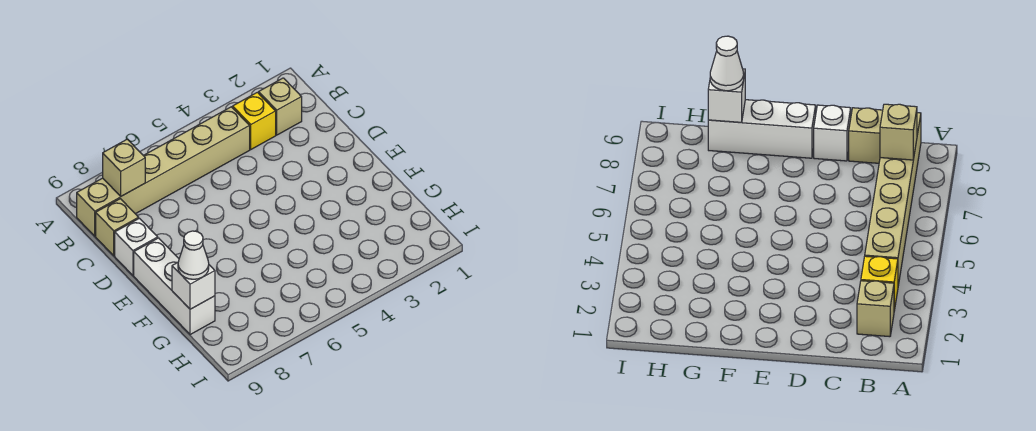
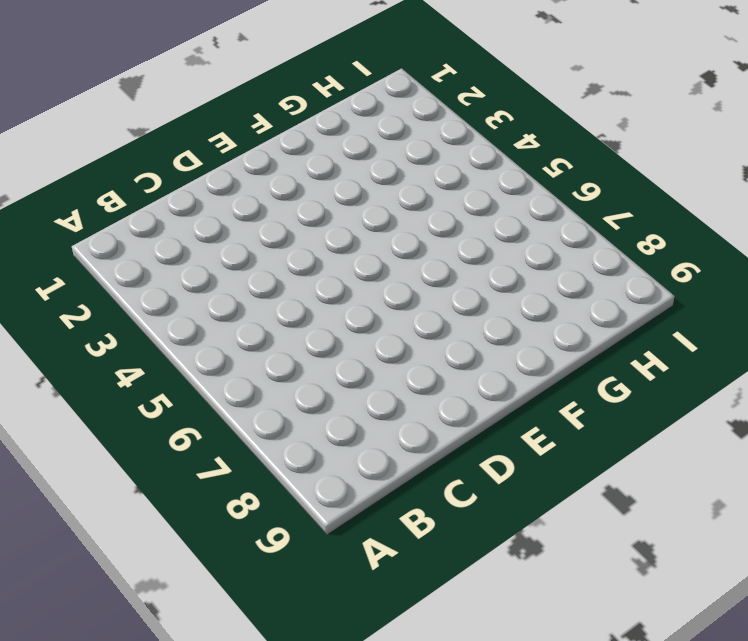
none -> tan brick B2 level 1
none -> yellow brick B3 level 1

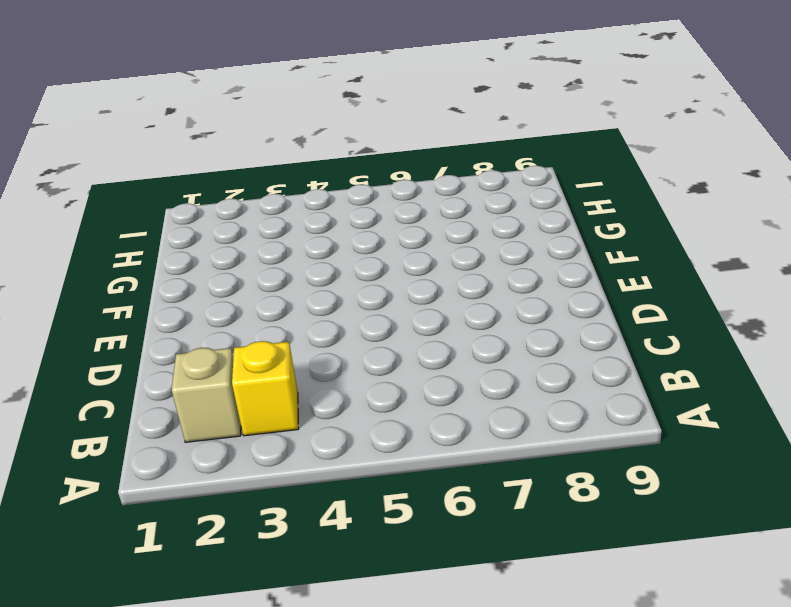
none -> tan brick B4:B9 level 1
none -> tan brick C9 level 1

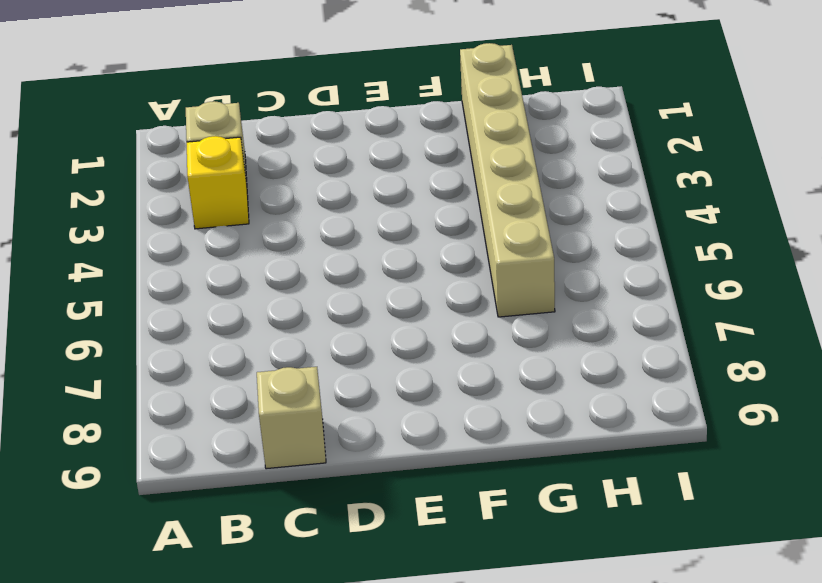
tan brick G1:G6 level 1 -> tan brick B4:B9 level 1
none -> white brick D9 level 1
none -> white brick E9:G9 level 1

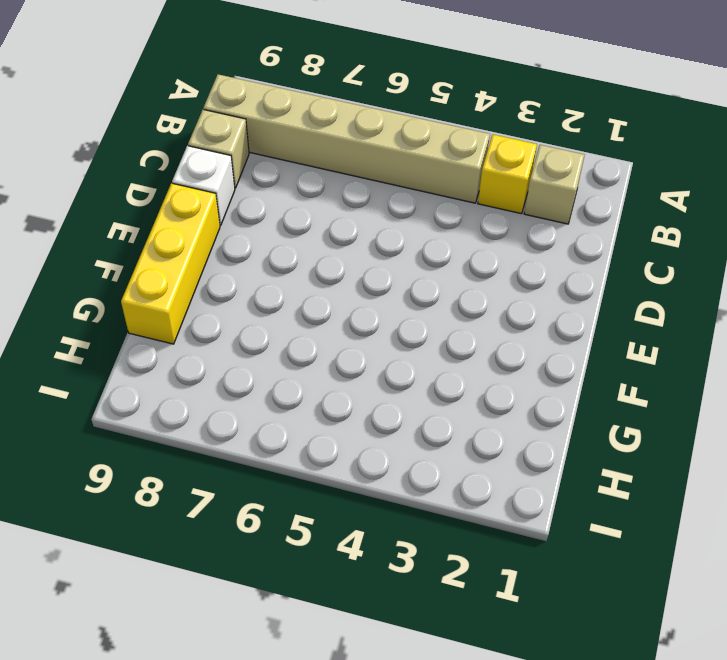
yellow brick E9:G9 level 1 -> white brick E9:G9 level 1
none -> tan brick B8 level 2
none -> white brick G9 level 2

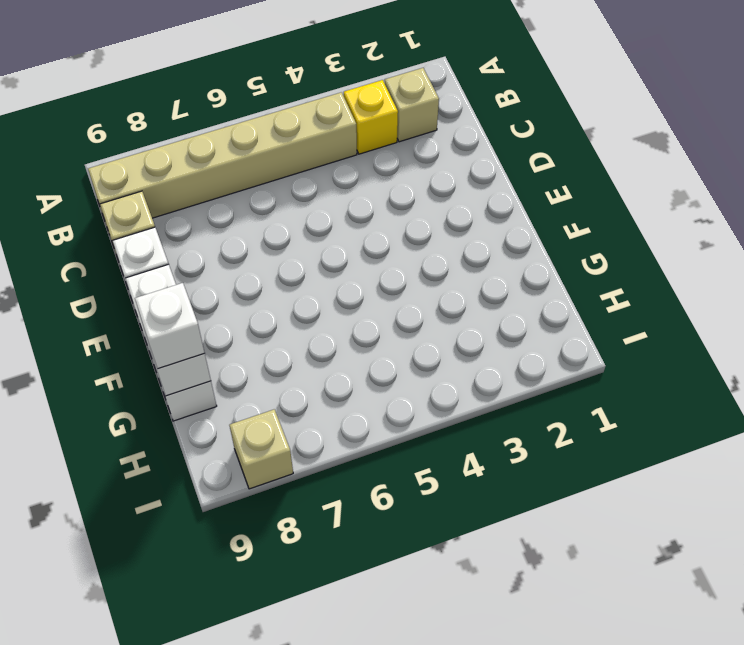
white brick G9 level 3 -> white cone G9 level 3
tan brick I8 level 1 -> tan brick B8 level 2

